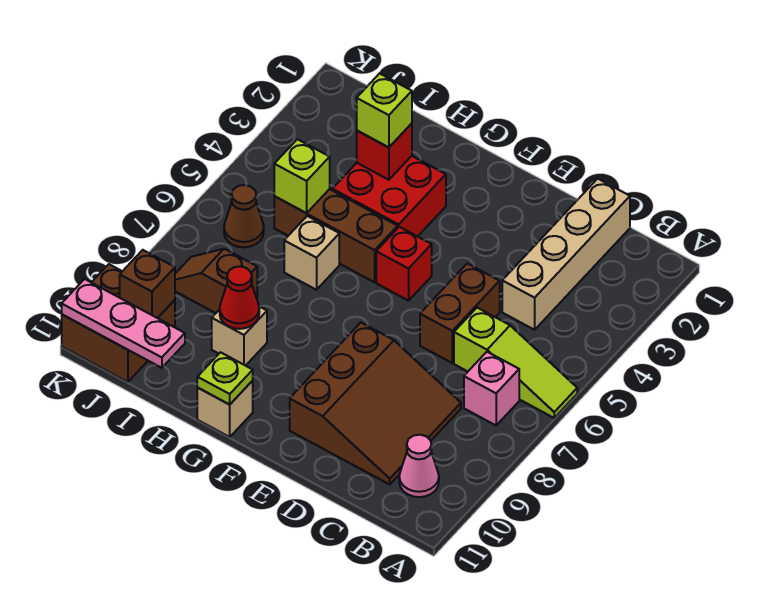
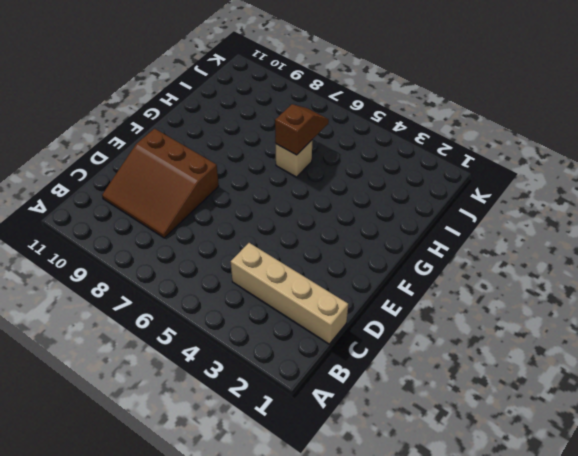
brown slope H6:I6 level 2 top H -> brown slope I8:J8 level 1 top I
none -> lime slope A6:C6 level 1 top C
none -> pink brick B7 level 1
none -> pink cone B10 level 1

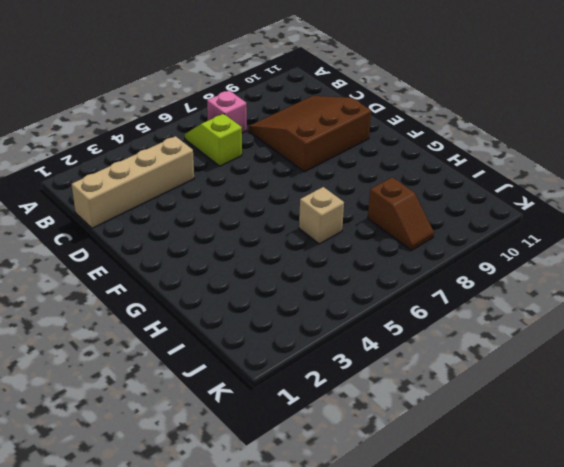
lime slope B6:C6 level 1 top C -> lime slope A6:C6 level 1 top C
none -> pink cone B10 level 1
none -> brown brick D5:D6 level 1
none -> red brick F5 level 1

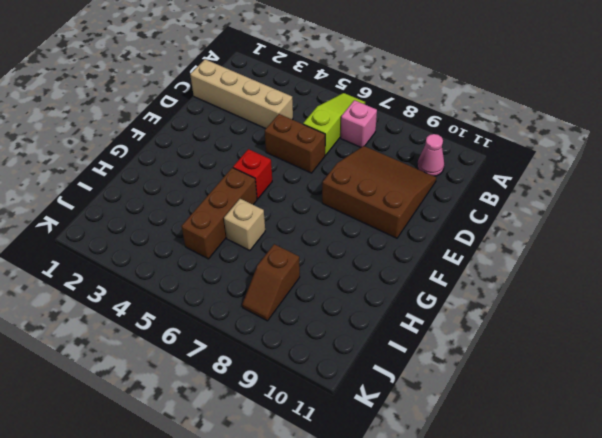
none -> red brick G3:H4 level 1
none -> tan brick G11 level 1
none -> tan brick H9 level 1

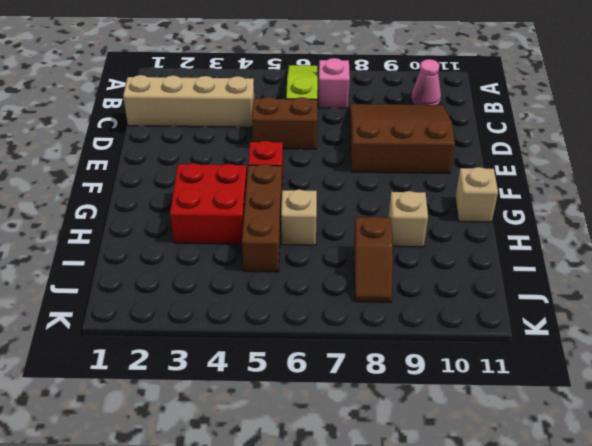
none -> brown cone J6 level 1
none -> brown brick J10:K11 level 1
none -> lime plate G11 level 2

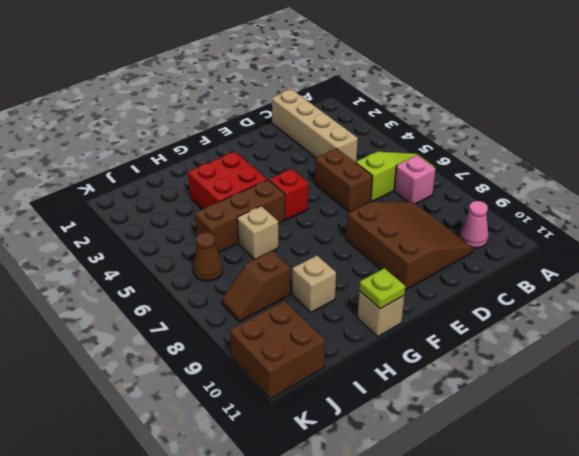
none -> red brick H3 level 2
none -> red cone H9 level 2
none -> lime brick I5 level 2

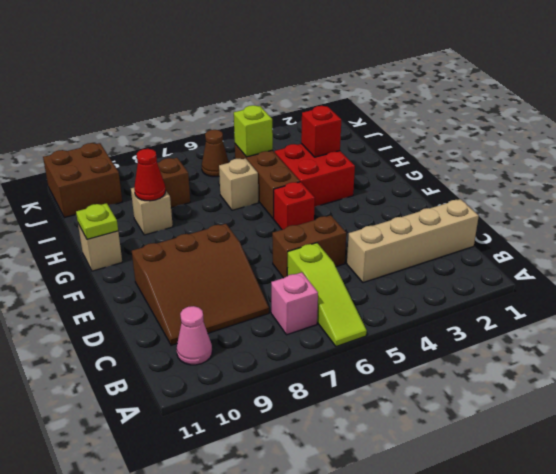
none -> pink plate I11:K11 level 2
none -> brown brick J10 level 2
none -> lime brick H3 level 3

